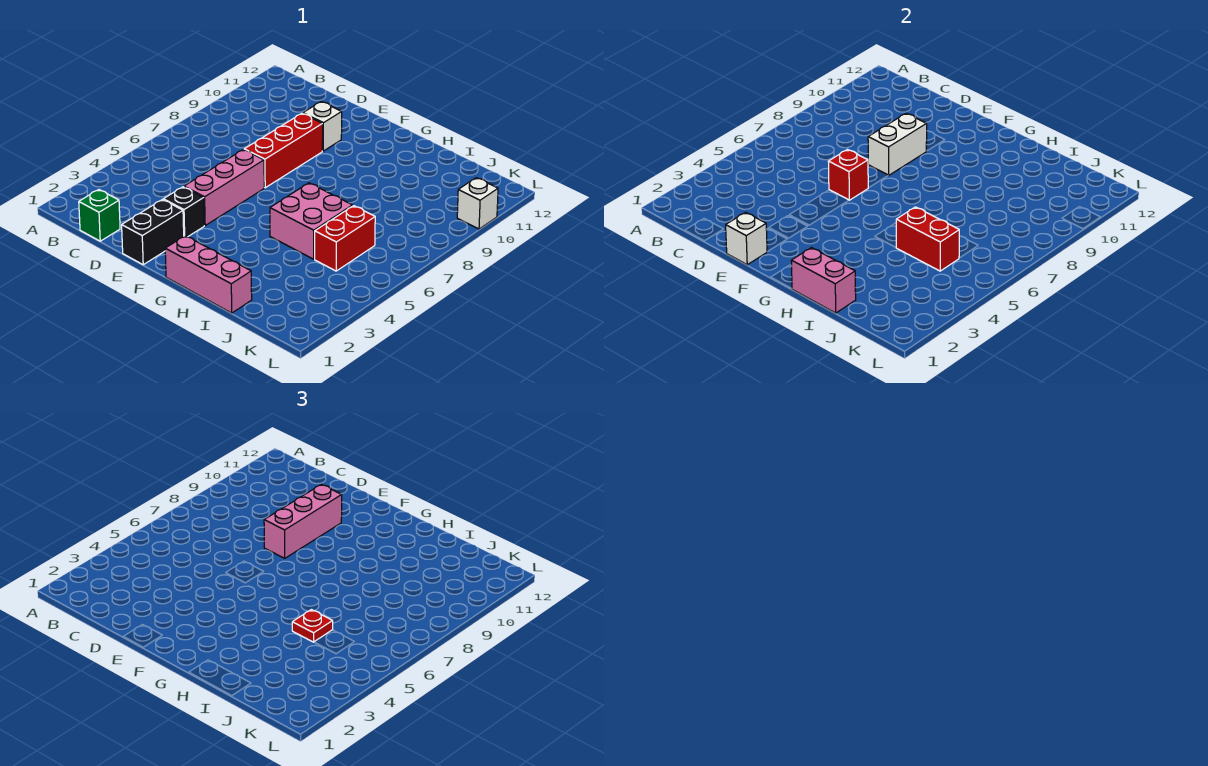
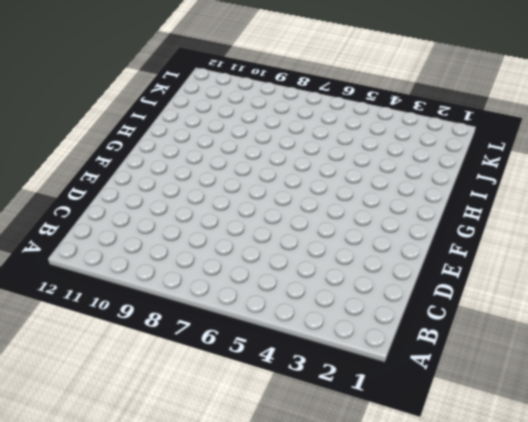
none -> green brick C1 level 1
none -> black brick E1:E2 level 1
none -> black brick E3 level 1

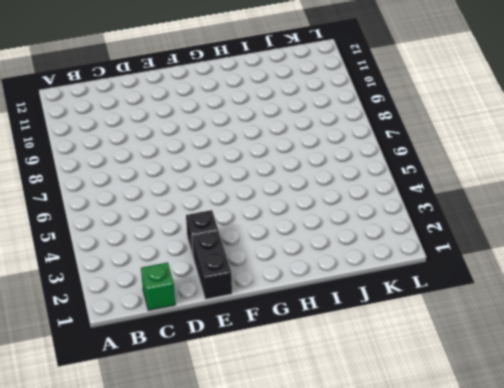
none -> pink brick E4:E6 level 1
none -> red brick E7:E9 level 1
none -> white brick E10 level 1

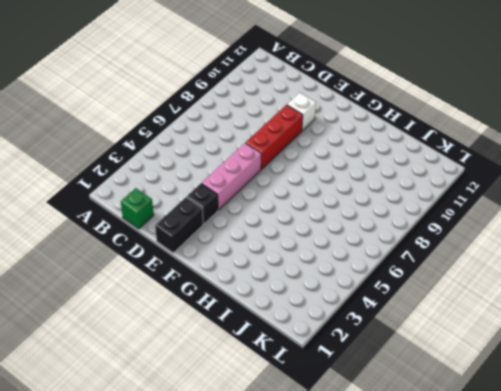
none -> pink brick G1:I1 level 1
none -> pink brick H5:I6 level 1
none -> red brick J5:J6 level 1

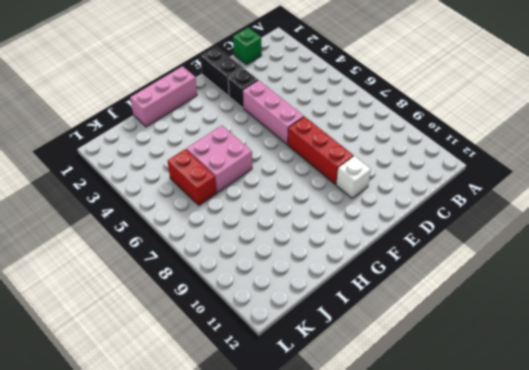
none -> white brick L10 level 1
none -> white brick E1 level 2
none -> red brick E6 level 2

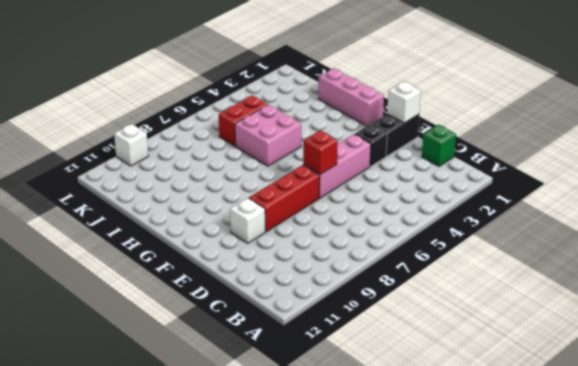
none -> white brick E8:E9 level 2
none -> pink brick H1:I1 level 2
none -> red brick I5:J5 level 2

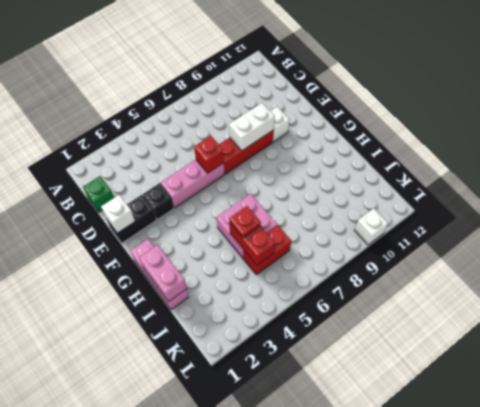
none -> pink brick E8:E10 level 3

